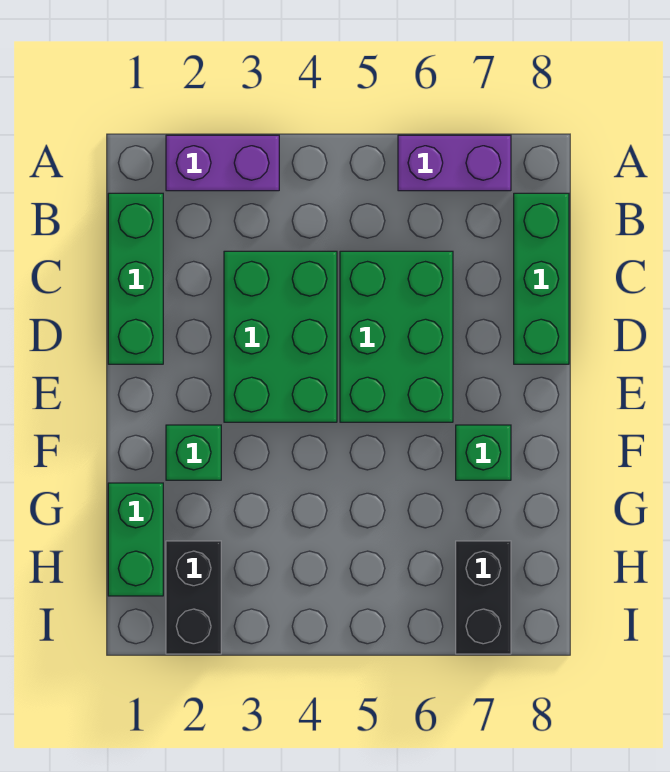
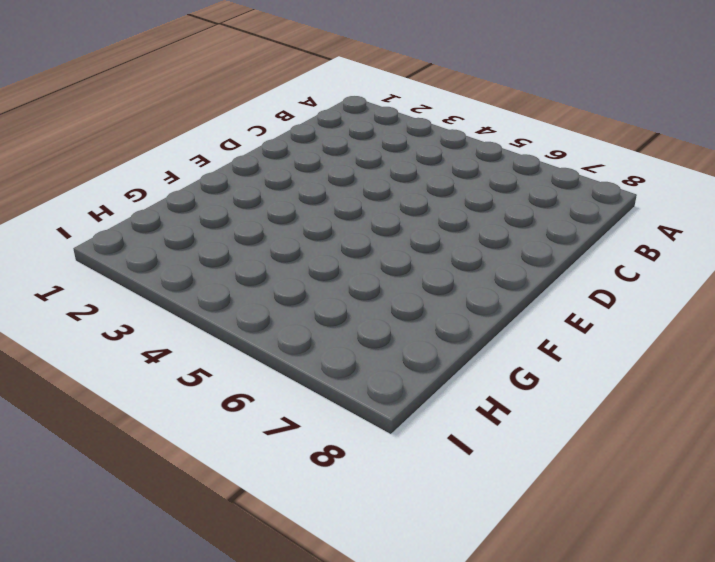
none -> purple brick A2:A3 level 1
none -> purple brick A6:A7 level 1

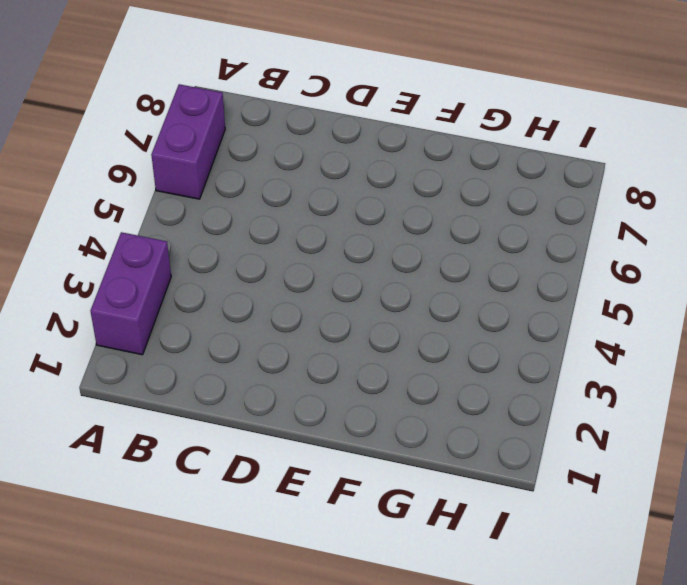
none -> green brick B1:D1 level 1
none -> green brick B8:D8 level 1

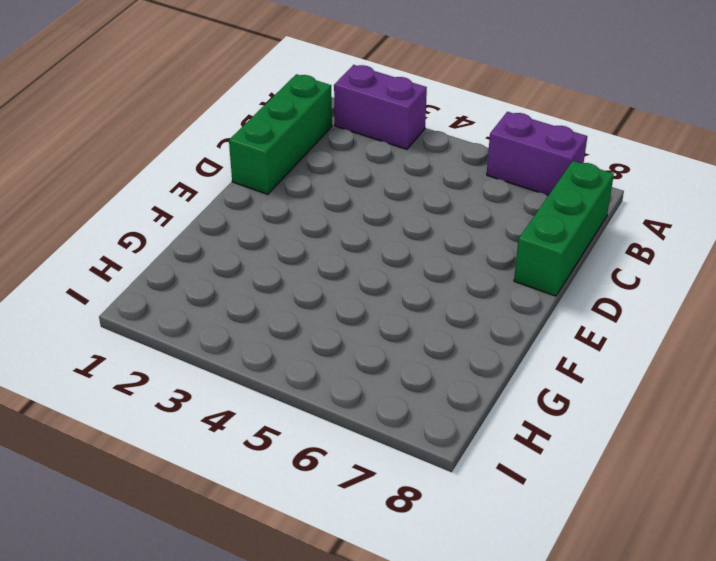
none -> green brick C3:E4 level 1
none -> green brick C5:E6 level 1

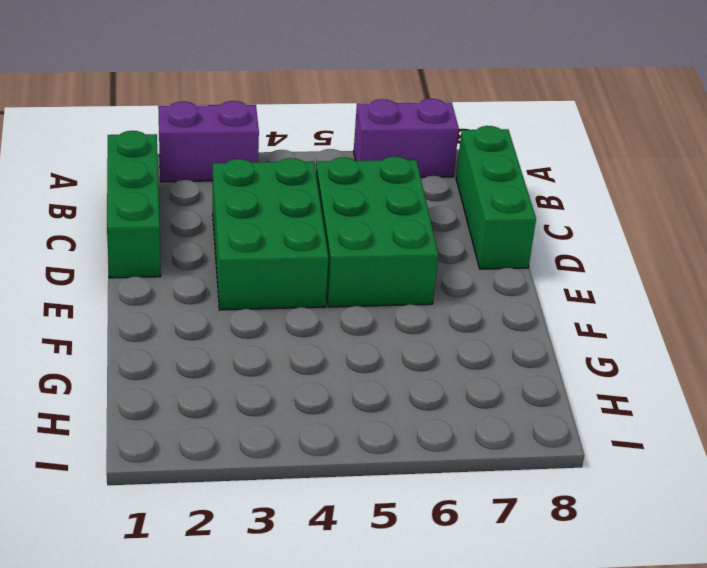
none -> green brick F2 level 1
none -> green brick F7 level 1

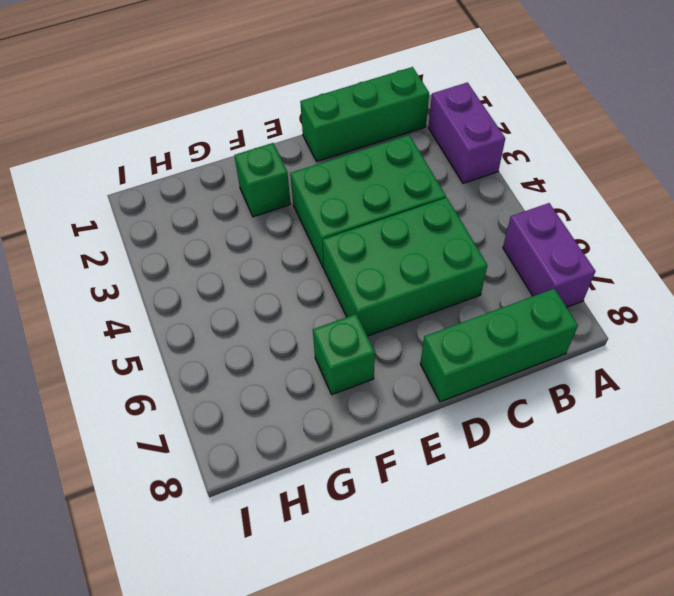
none -> green brick G1:H1 level 1
none -> black brick H2:I2 level 1

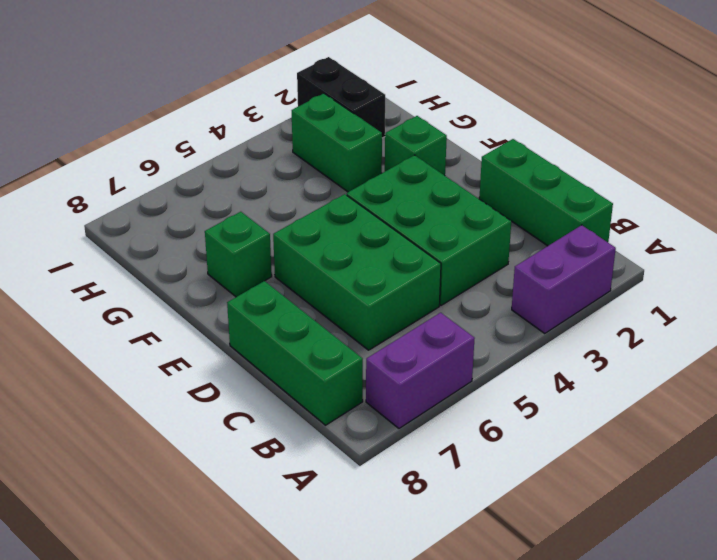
green brick G3:H3 level 1 -> green brick G1:H1 level 1
none -> black brick H7:I7 level 1

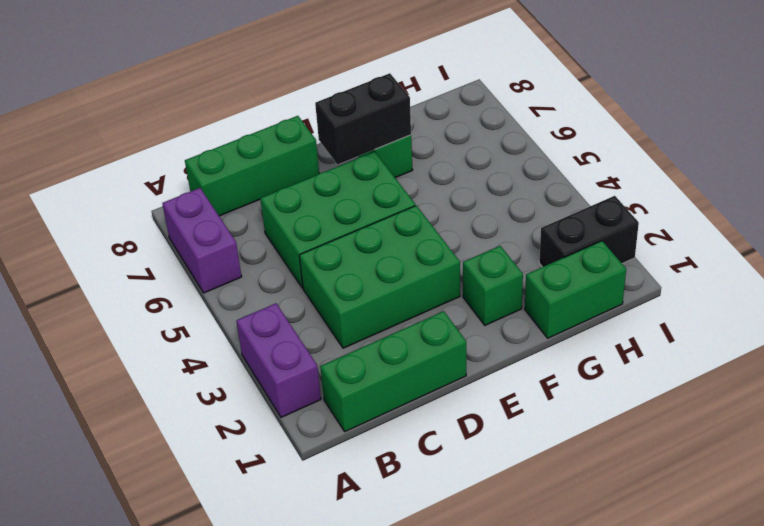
black brick E7:F7 level 2 -> black brick H7:I7 level 1

